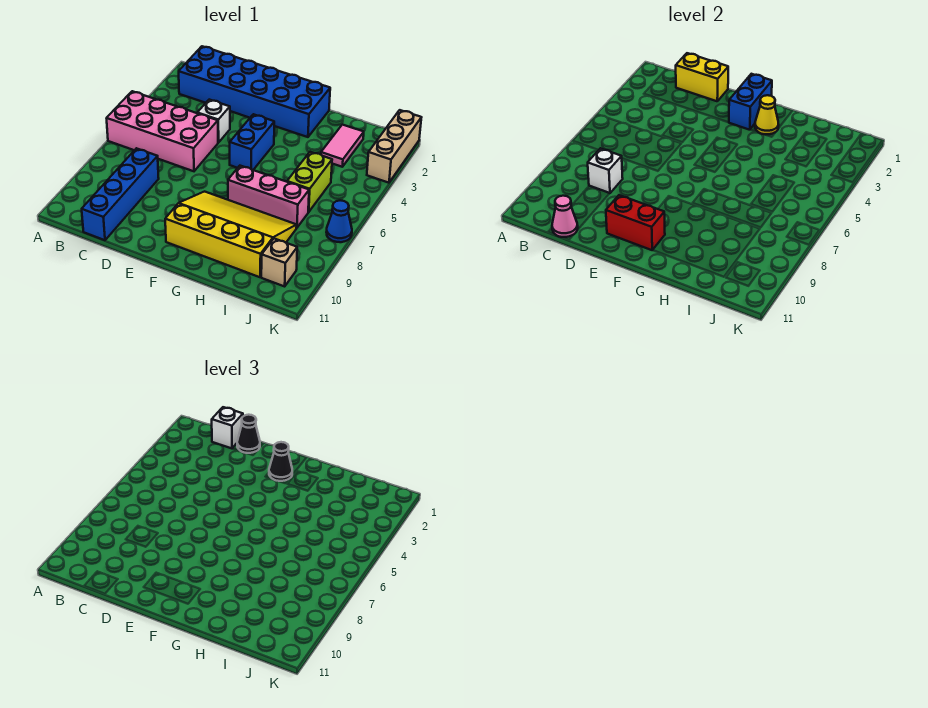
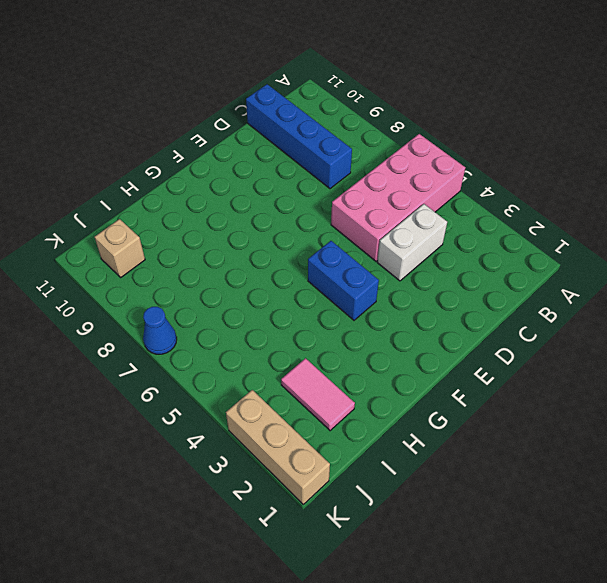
white brick C4:D4 level 1 -> white brick D4 level 1
none -> blue brick B1:G2 level 1
none -> yellow slope F8:I10 level 1 top 10
none -> pink brick G7:I7 level 1

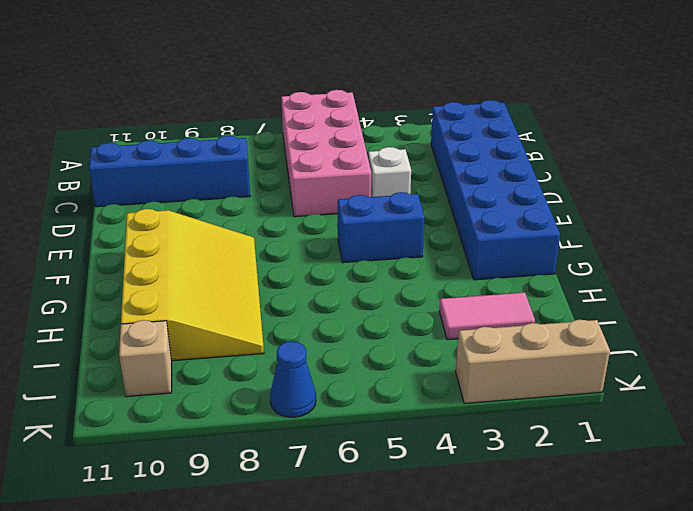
none -> pink brick G7:I7 level 1
none -> lime brick I5:I6 level 1
none -> yellow brick C1:D1 level 2

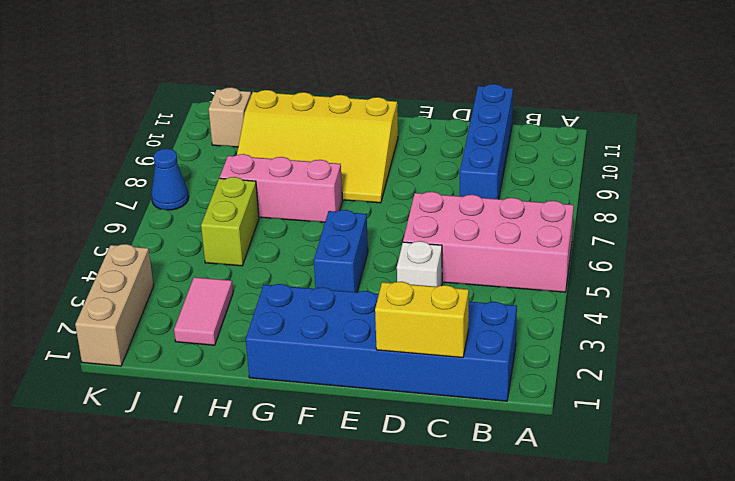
none -> white brick C8 level 2
none -> pink cone C11 level 2
none -> red brick E10:F10 level 2

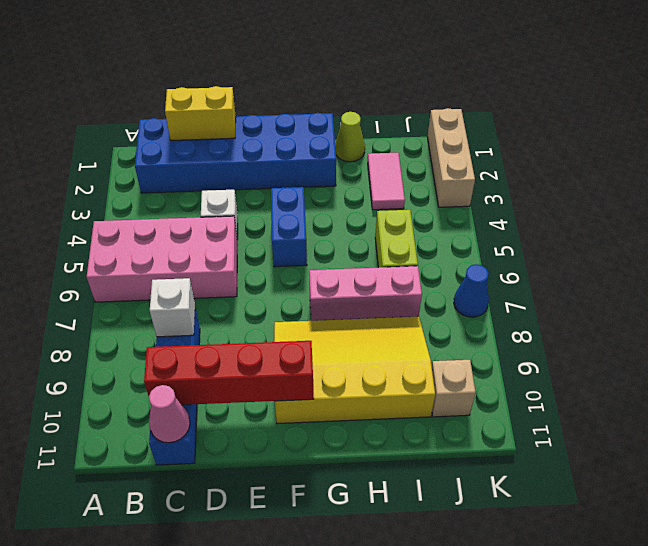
red brick C10:F10 level 2 -> red brick E10:F10 level 2
lime cone H1 level 1 -> none
none -> blue brick F1:F2 level 2
none -> yellow cone G2 level 2
none -> white brick C1 level 3

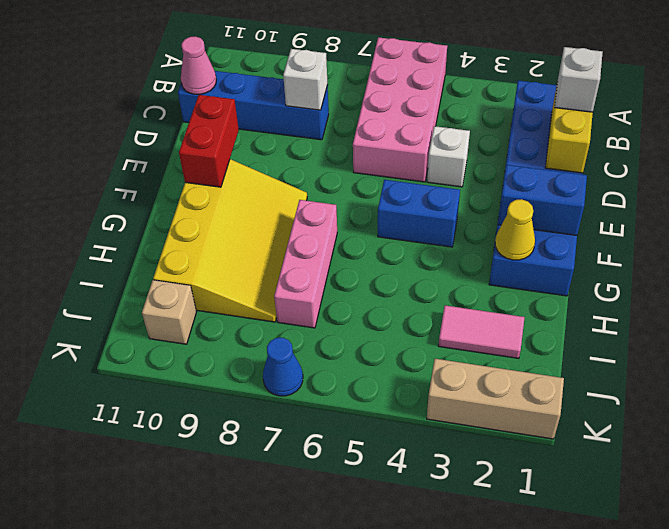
none -> lime brick I5:I6 level 1
none -> black cone D1 level 3
none -> black cone F2 level 3

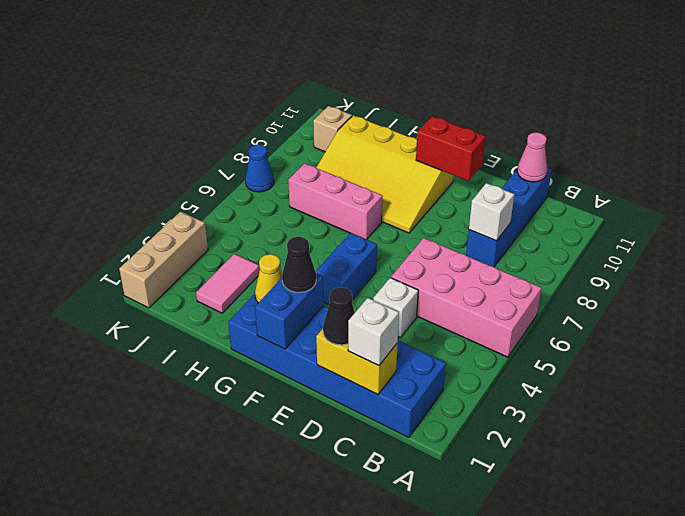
none -> lime brick I5:I6 level 1

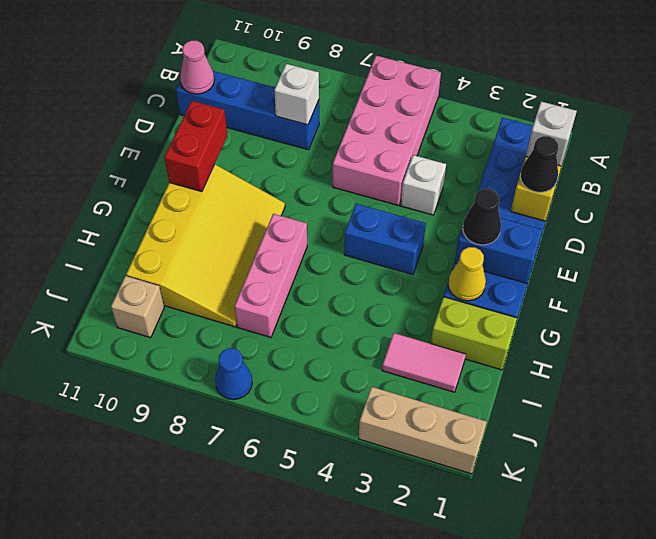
lime brick H1:H2 level 1 -> lime brick I5:I6 level 1

